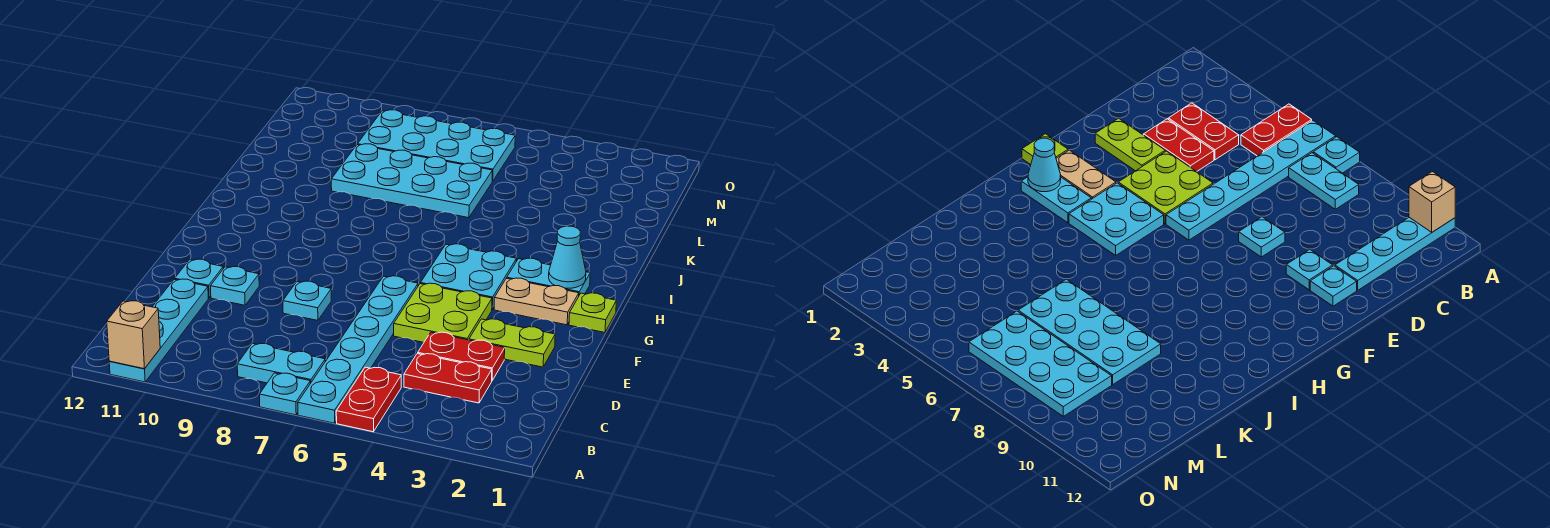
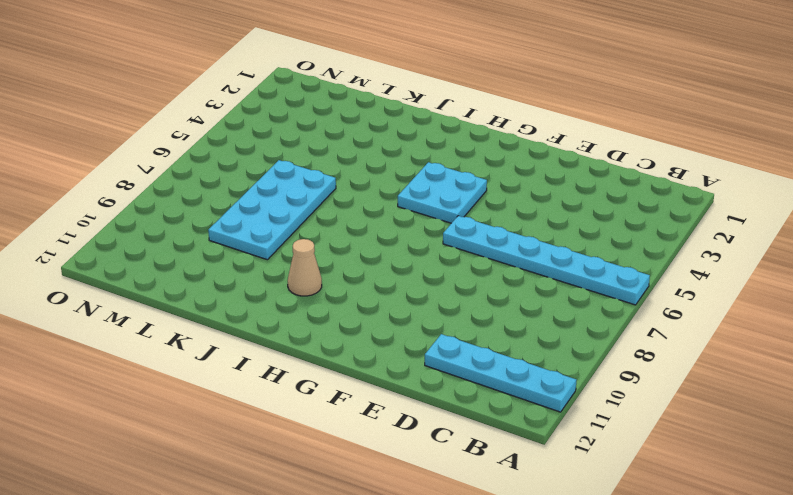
tan cone I10 level 1 -> none
none -> red plate A5:B5 level 1
none -> cyan plate A7 level 1
none -> cyan plate B7:B8 level 1

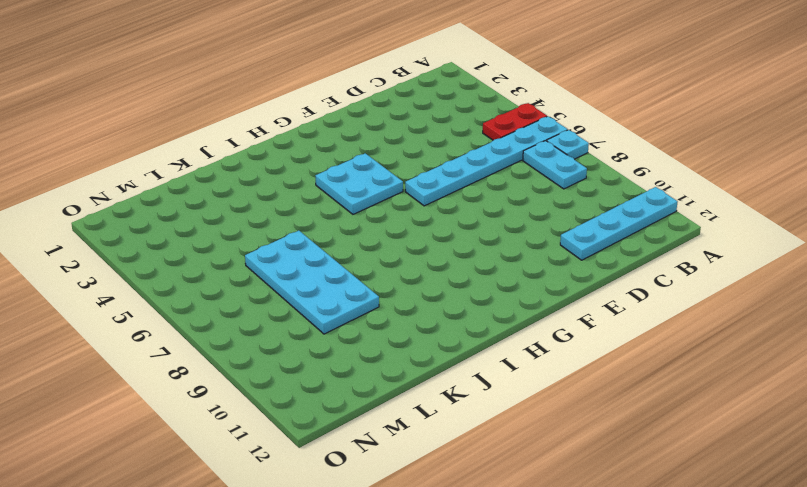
none -> red plate C3:C4 level 1
none -> red plate D3:D4 level 1
none -> lime plate E2:E3 level 1

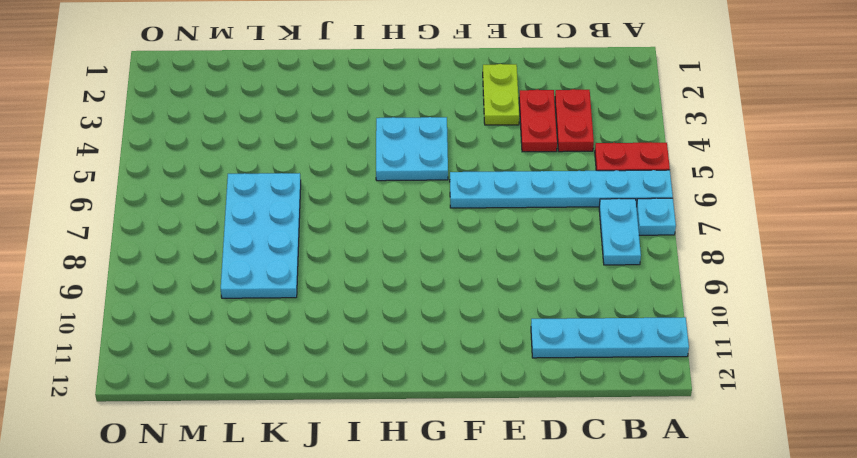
none -> lime plate E4:F5 level 1
none -> cyan plate E8 level 1
none -> cyan plate E10 level 1

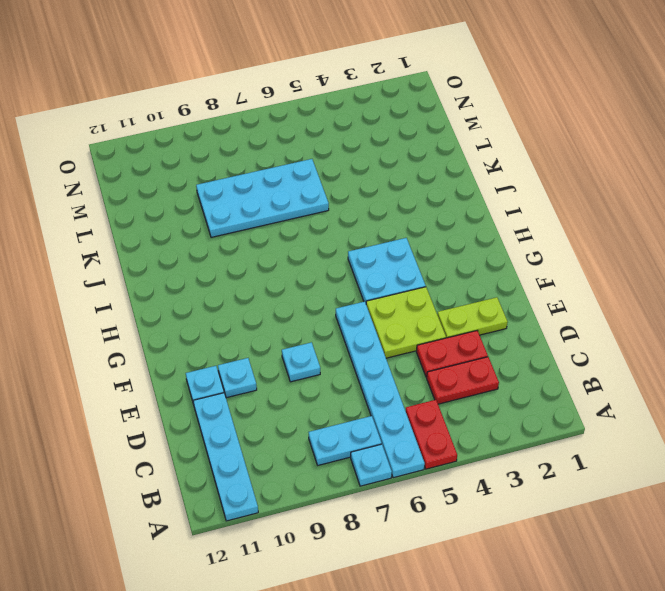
none -> lime plate G1 level 1
none -> tan plate G2:G3 level 1
none -> cyan plate H2:H3 level 1

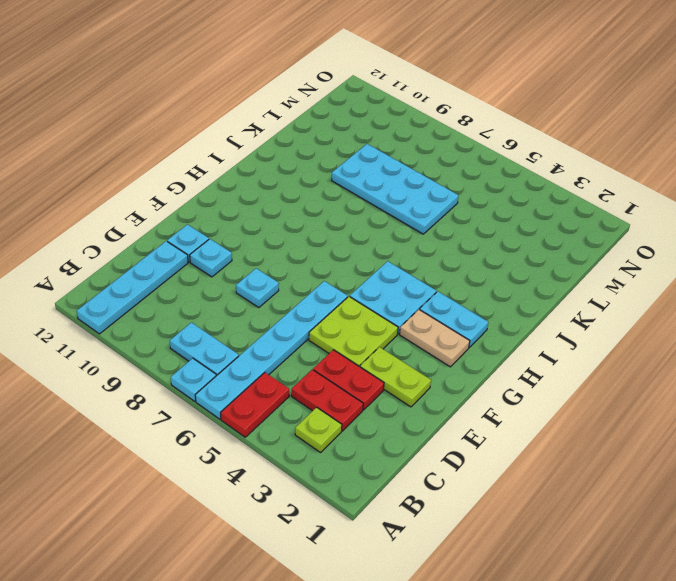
lime plate B3 level 1 -> lime plate G1 level 1
none -> cyan plate M6:N9 level 1
none -> tan brick A11 level 2
none -> cyan cone H2 level 2

